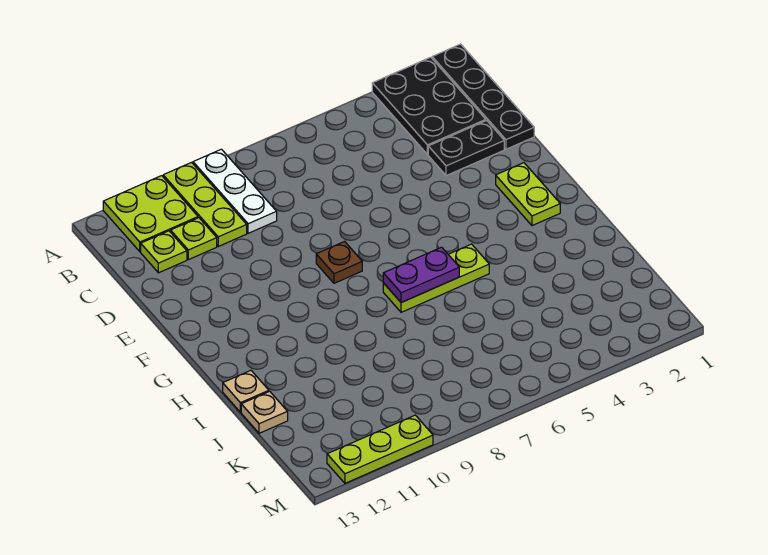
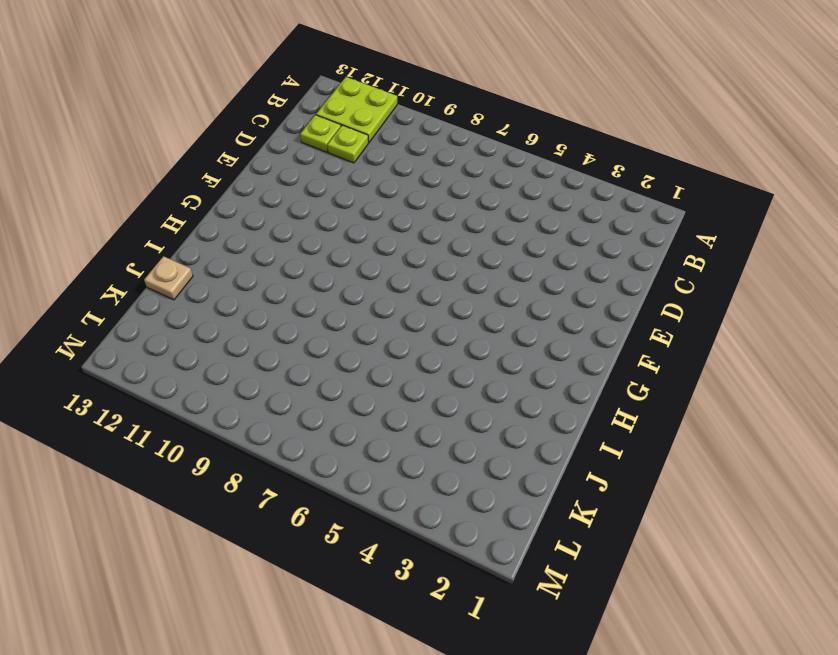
none -> black plate A1:D1 level 1
none -> black plate A2:C3 level 1
none -> white plate A9:C9 level 1

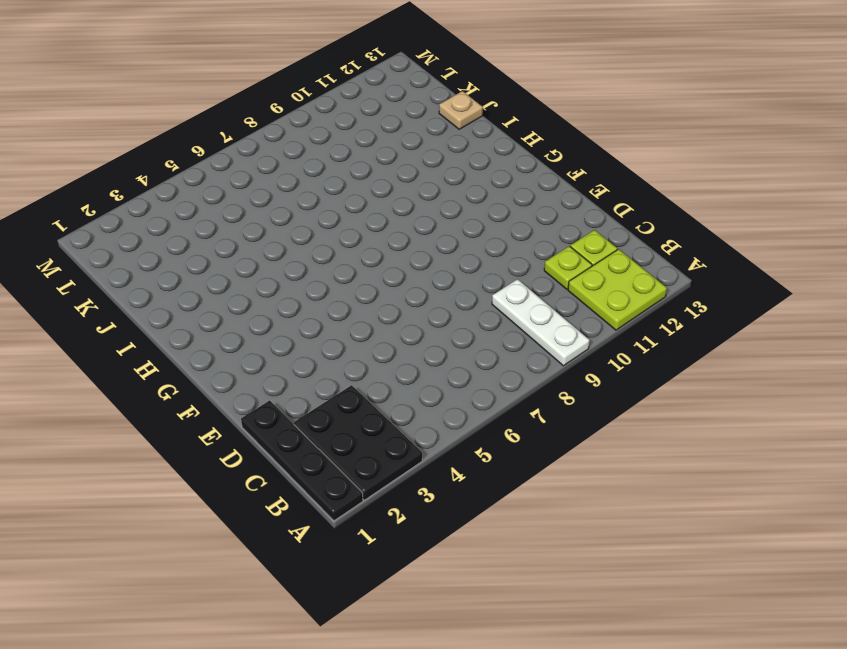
none -> lime plate A10:C10 level 1
none -> black plate D2:D3 level 1
none -> lime plate F2:G2 level 1

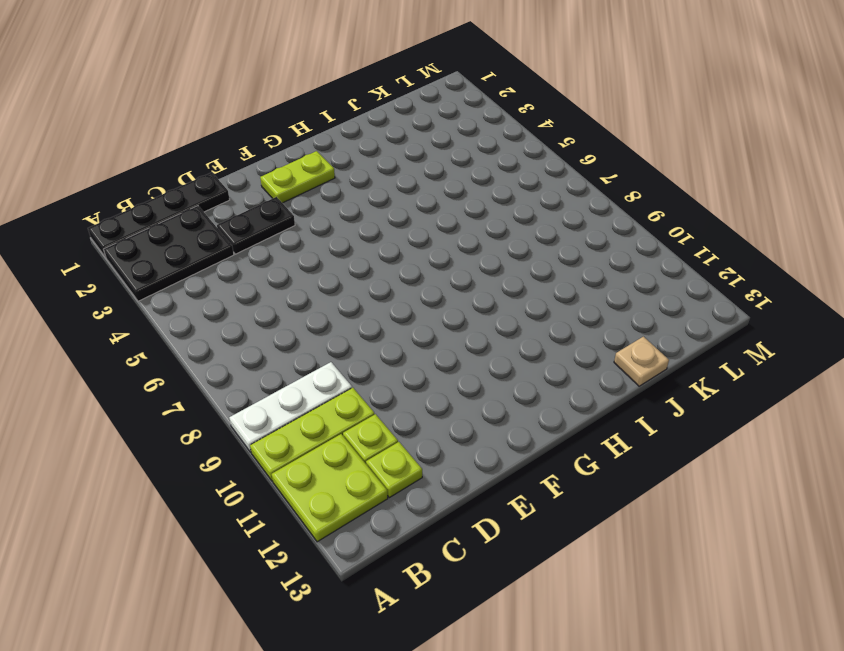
black plate D3:E3 level 1 -> black plate D2:D3 level 1
none -> brown plate F8 level 1
none -> lime plate H5:H7 level 1
none -> tan plate I13 level 1

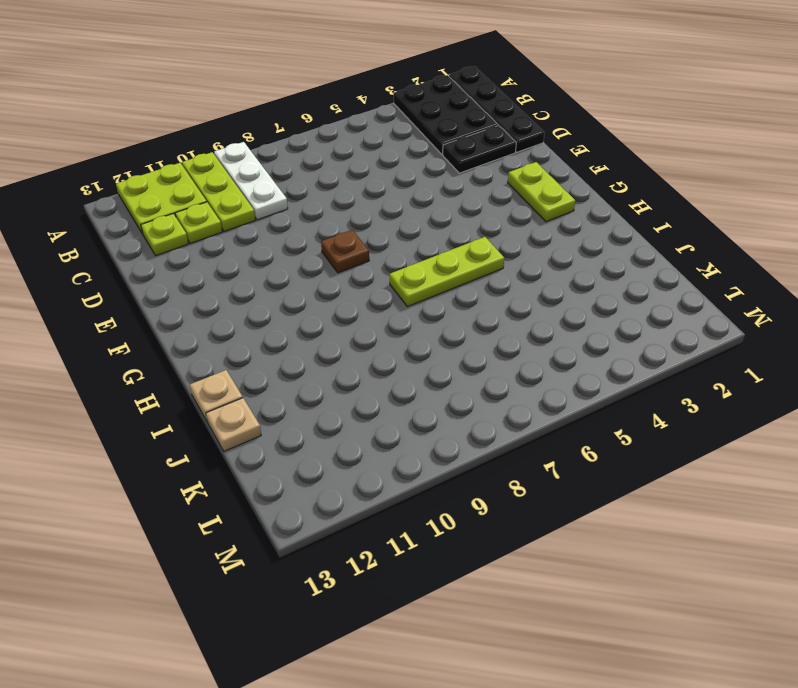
none -> lime plate M10:M12 level 1
none -> purple plate H6:H7 level 2

